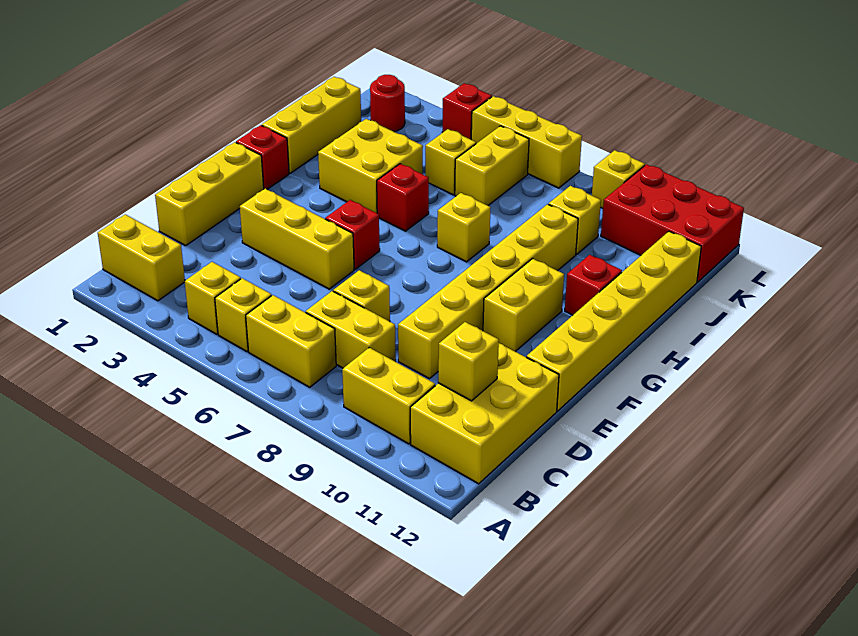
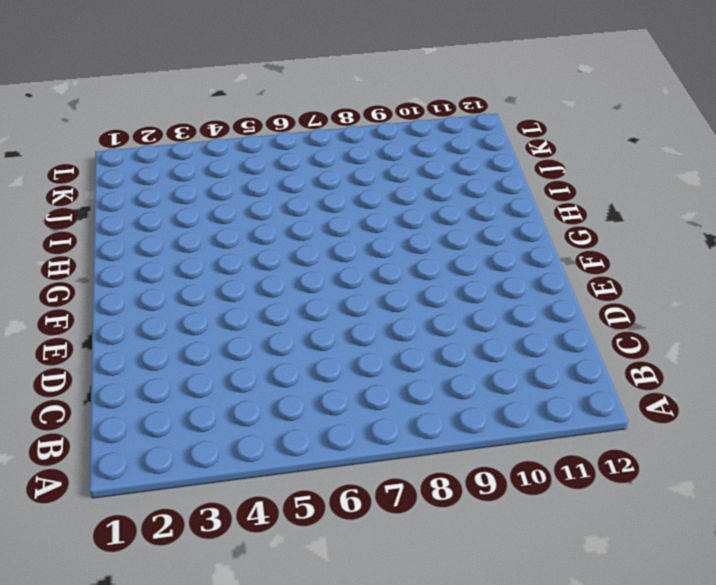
none -> yellow brick B1:B2 level 1
none -> yellow brick B4 level 1
none -> yellow brick B5 level 1

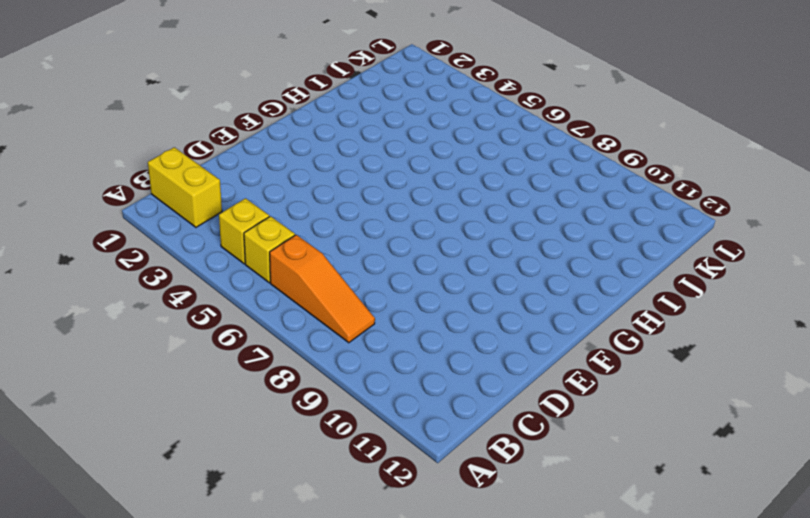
orange slope B6:B8 level 1 top 6 -> yellow brick B6:B7 level 1
none -> yellow brick B9:B10 level 1
none -> yellow brick B11:D12 level 1
none -> yellow brick C7:C8 level 1

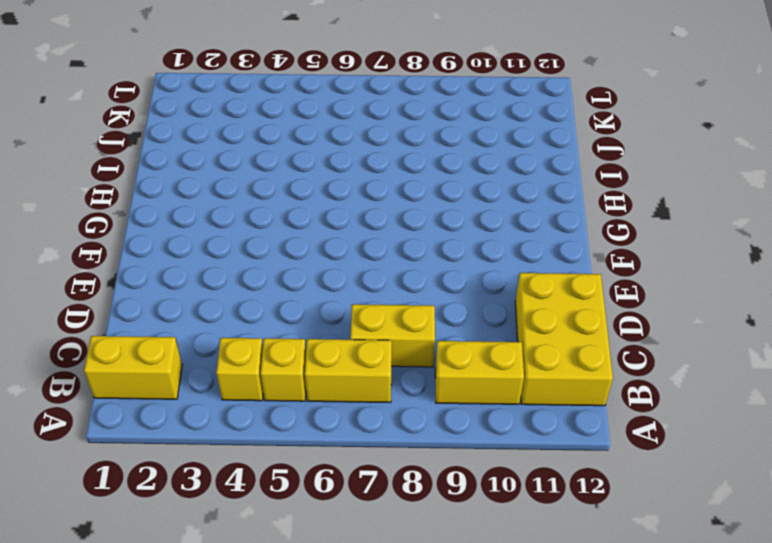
none -> yellow brick D1:F1 level 1
none -> yellow brick D7 level 1
none -> yellow brick D9:I9 level 1

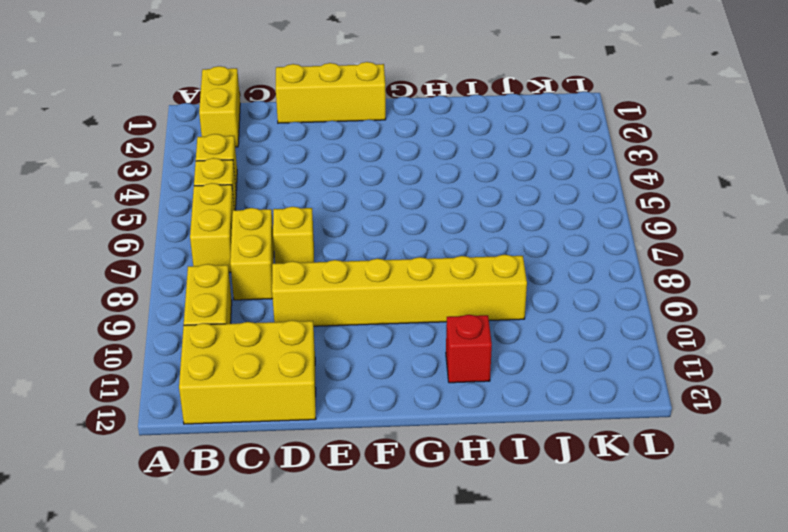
none -> yellow brick E3:E5 level 1
none -> yellow brick E12:J12 level 1
none -> red brick F5 level 1

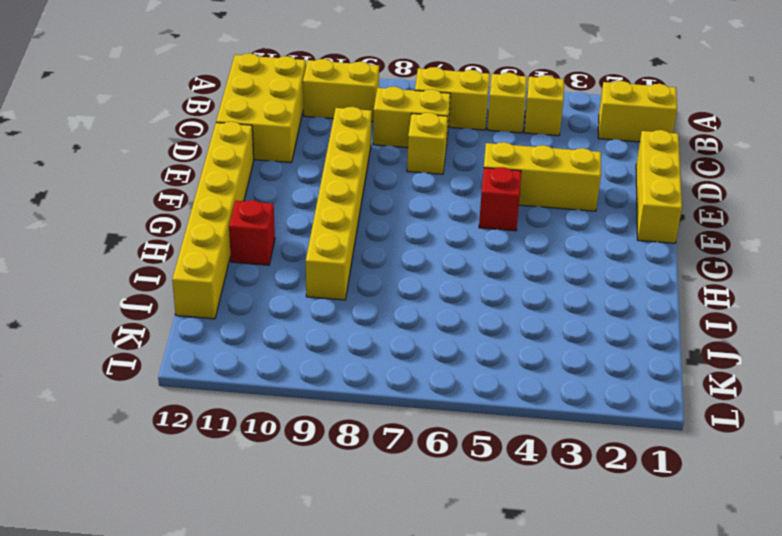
none -> yellow brick F10:G10 level 1
none -> red brick G1 level 1
none -> yellow brick H1:J1 level 1

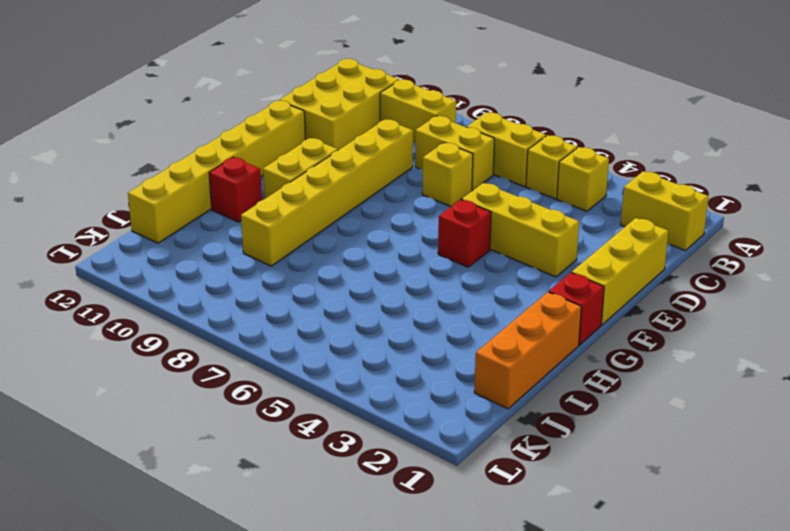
orange brick H1:J1 level 1 -> yellow brick H1:J1 level 1
none -> yellow brick H3:I4 level 1
none -> red brick H5 level 1
none -> yellow brick H7 level 1

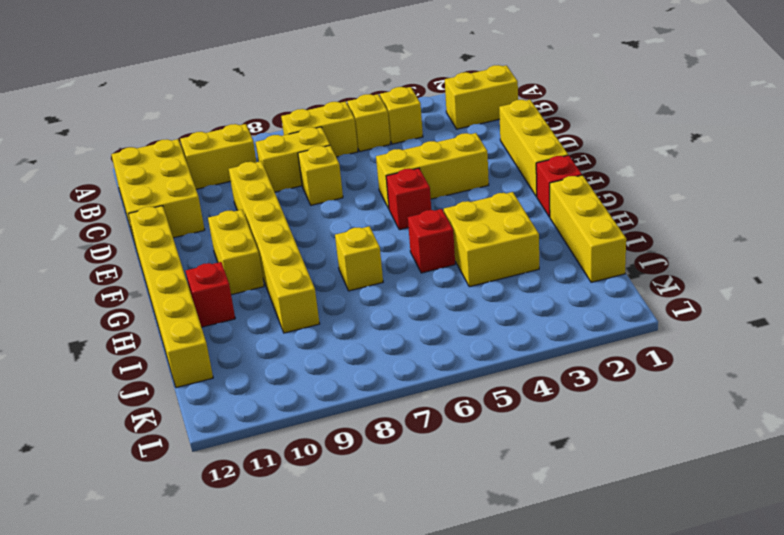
none -> yellow brick J5 level 1
none -> yellow brick J6:K6 level 1
none -> yellow brick J9 level 1

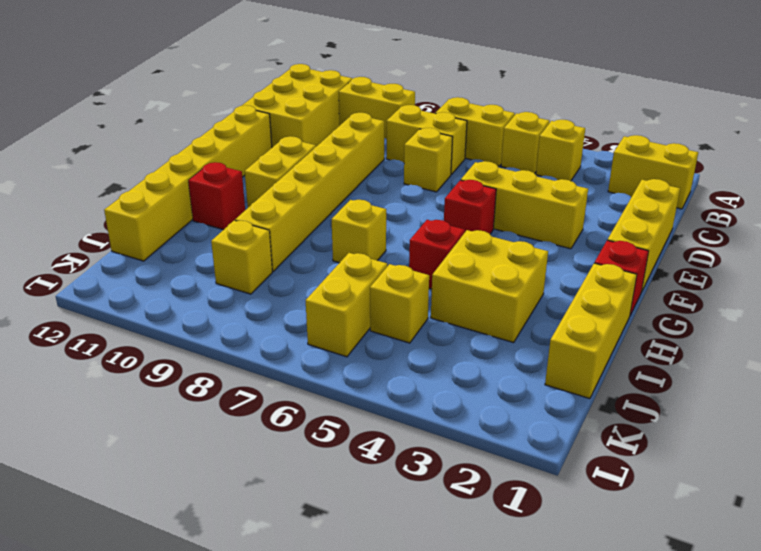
none -> red round brick K2 level 1
none -> red brick K10:L12 level 1
none -> red brick L4 level 1

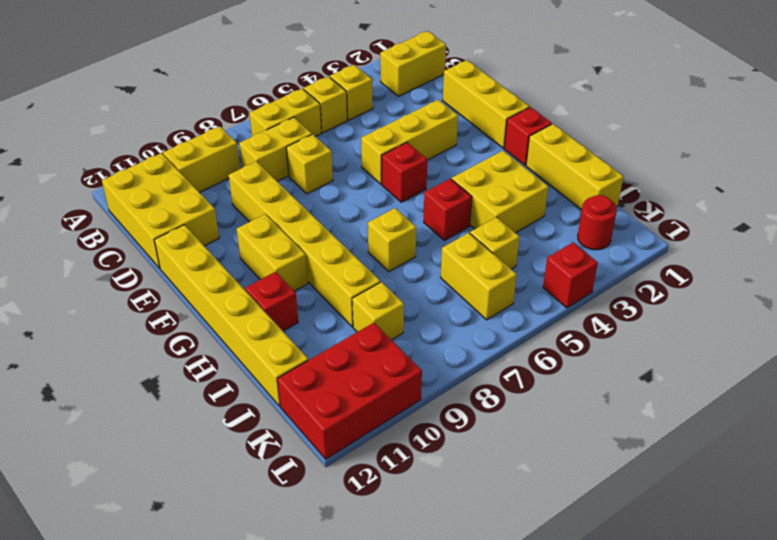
none -> yellow brick L5:L7 level 1
none -> yellow brick L9 level 1
none -> yellow brick C11 level 2

